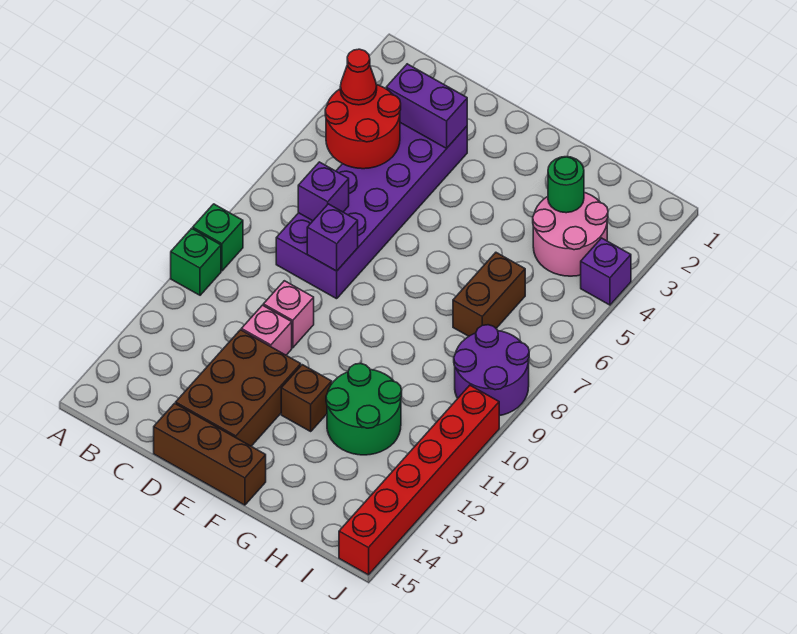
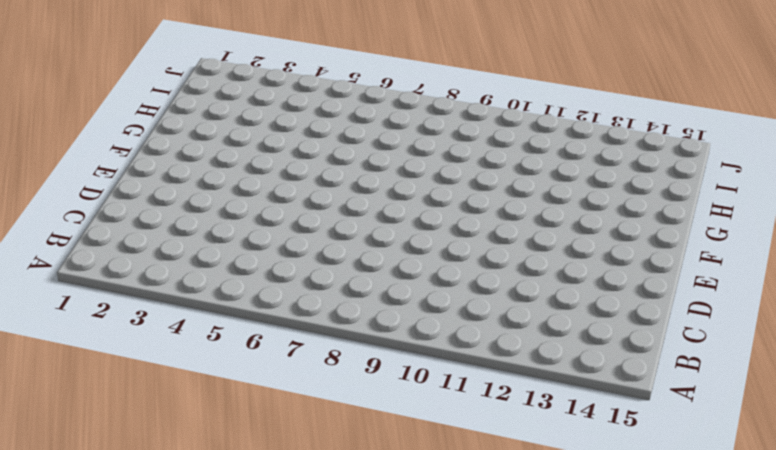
none -> green brick A9 level 1
none -> green brick A10 level 1
none -> purple brick C3:D8 level 1

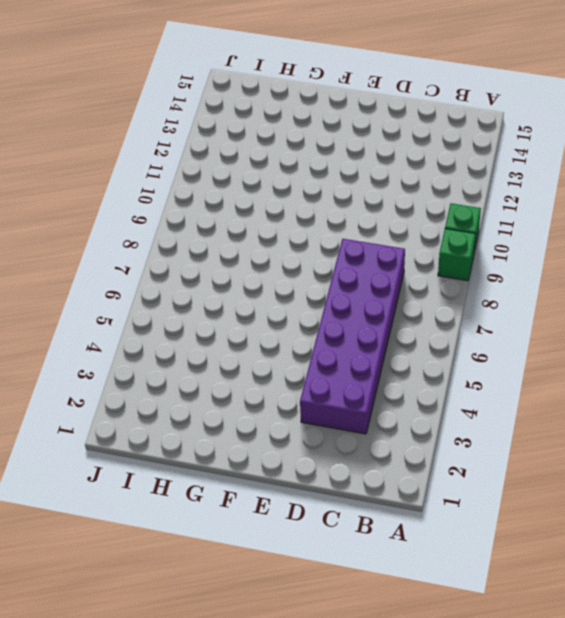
none -> pink brick D10 level 1
none -> pink brick D11 level 1
none -> brown brick D12:E14 level 1

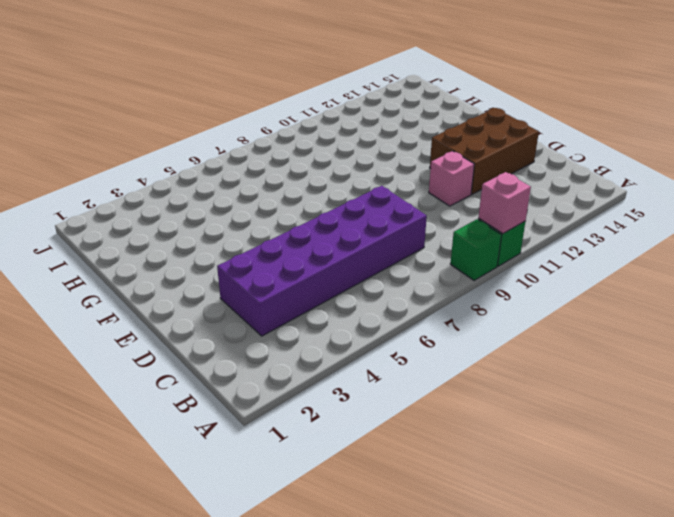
pink brick A10 level 2 -> pink brick D10 level 1
none -> brown brick D15:F15 level 1
none -> brown brick F12 level 1
none -> green round brick G11:H12 level 1

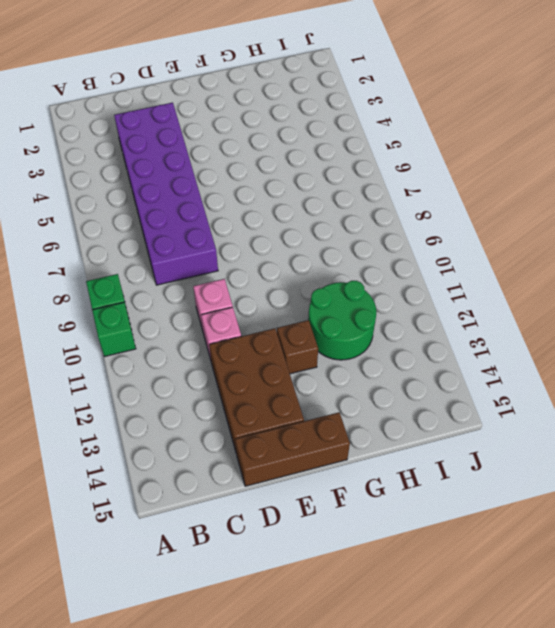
none -> pink round brick H3:I4 level 1
none -> brown brick H6:H7 level 1
none -> purple round brick I8:J9 level 1

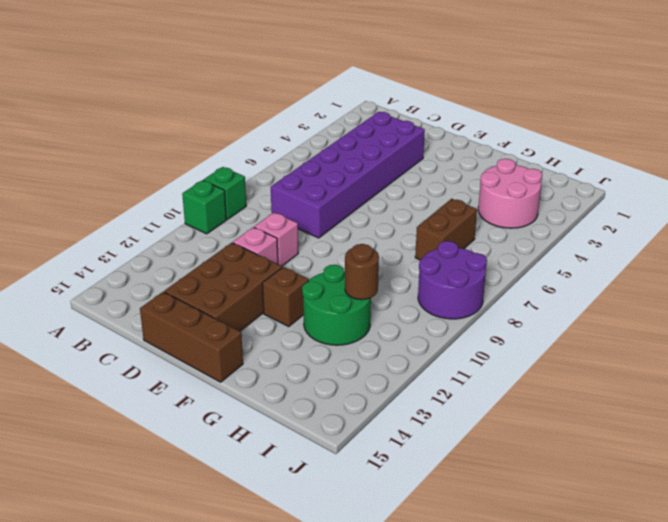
brown round brick H11 level 2 -> none
none -> purple brick J4 level 1
none -> red brick J10:J15 level 1
none -> red round brick B4:C5 level 2

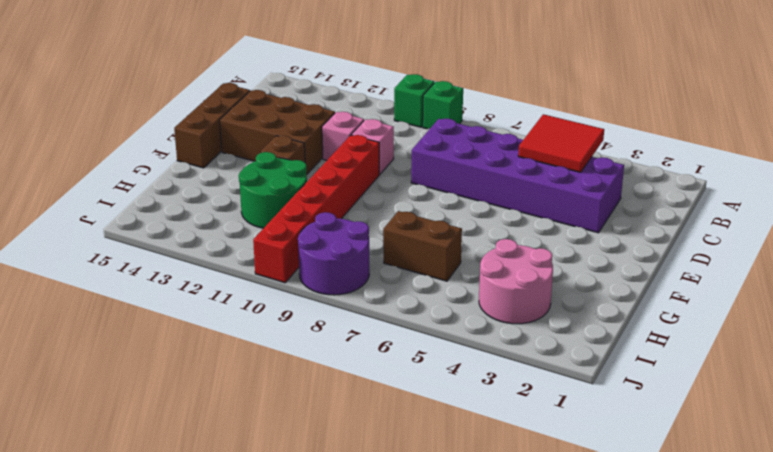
red tile B4:C5 level 2 -> red round brick B4:C5 level 2
red brick E10:J10 level 1 -> red brick J10:J15 level 1
none -> purple brick J4 level 1
none -> purple brick C3:D3 level 2
none -> purple brick C7 level 2

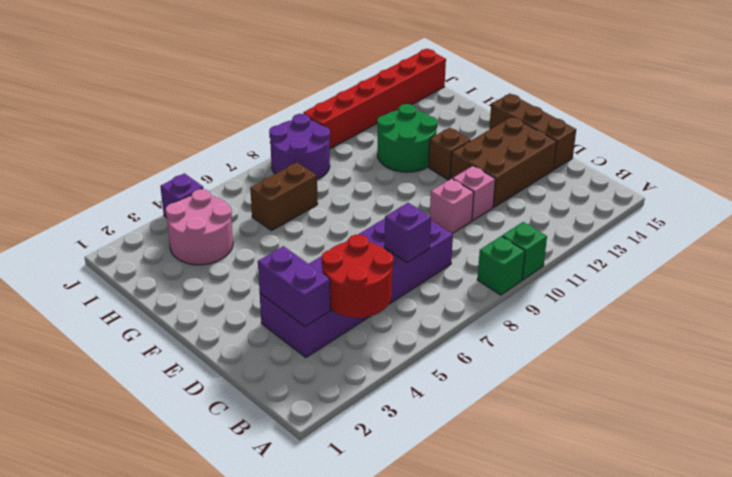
none -> purple brick D8 level 2
none -> green round brick H3 level 2
none -> red cone B4 level 3

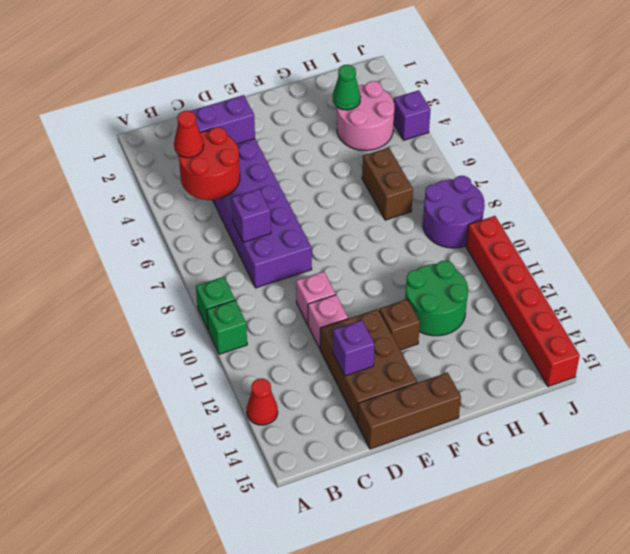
red cone A13 level 1 -> none
purple brick D13 level 2 -> purple brick D8 level 2
green cone H3 level 2 -> green round brick H3 level 2

